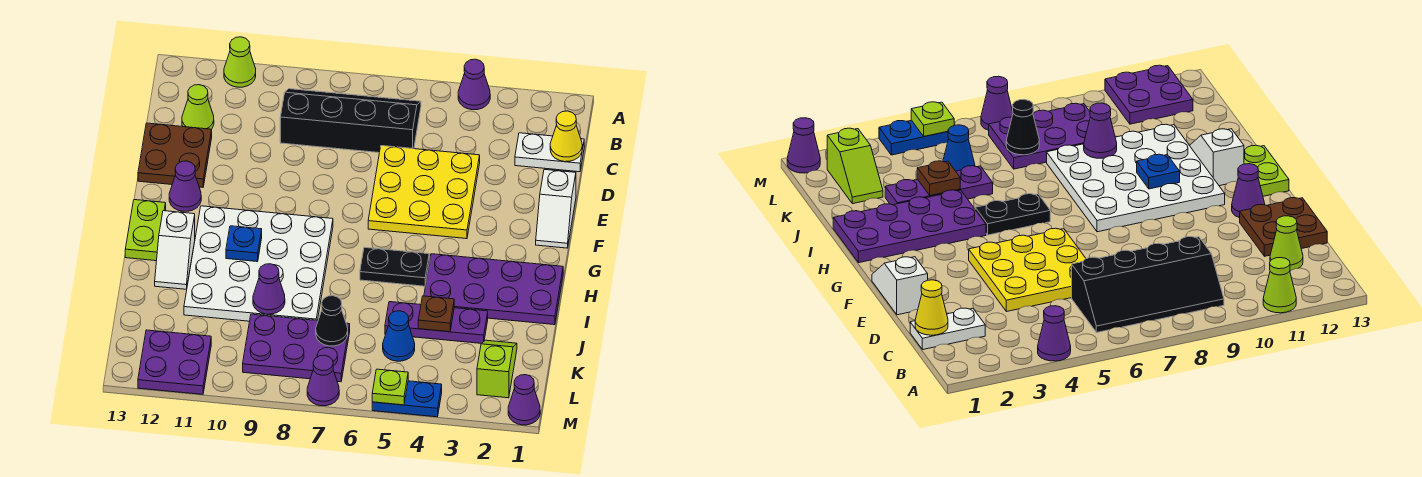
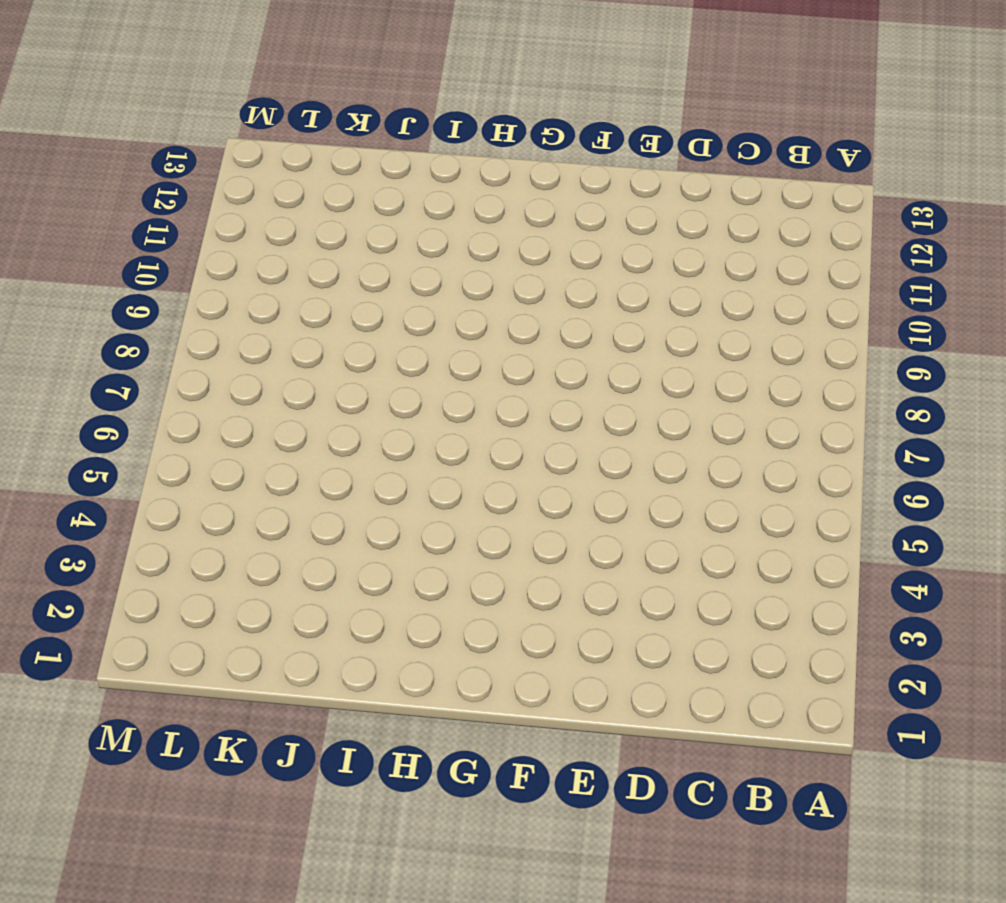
none -> purple cone A4 level 1
none -> lime cone A11 level 1
none -> black slope B6:C9 level 1 top C

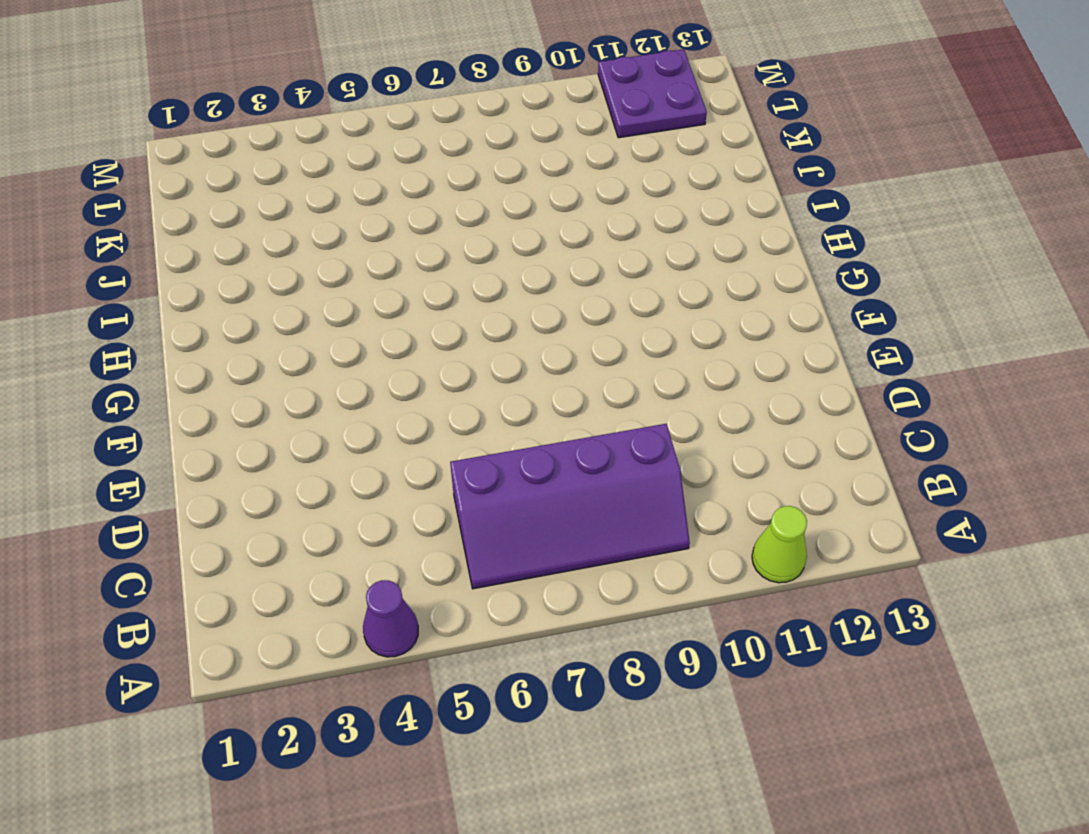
purple slope B6:C9 level 1 top C -> black slope B6:C9 level 1 top C
none -> white plate C1:C2 level 1
none -> lime cone C12 level 1
none -> yellow plate D4:F6 level 1

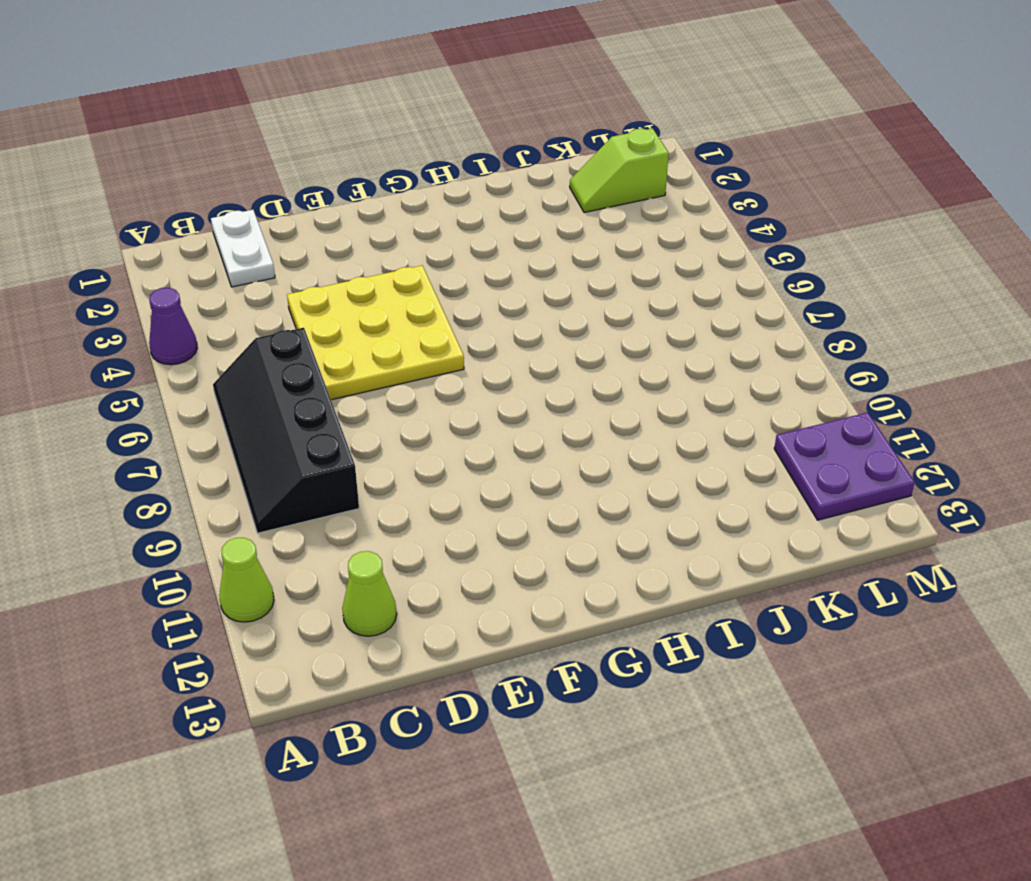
none -> brown plate D12:E13 level 1
none -> white slope E1:F1 level 1 top E
none -> purple cone F12 level 1

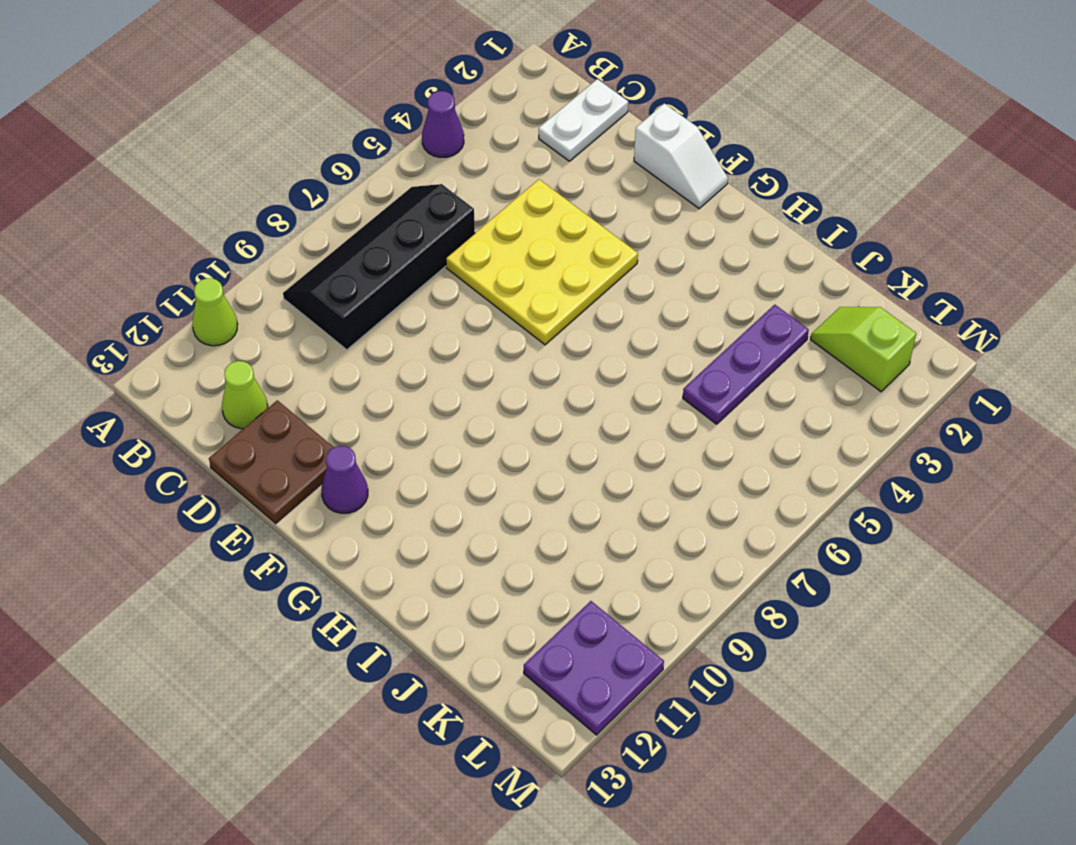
none -> white plate G8:J11 level 1
none -> lime plate G13:H13 level 1
none -> purple plate H1:I4 level 1

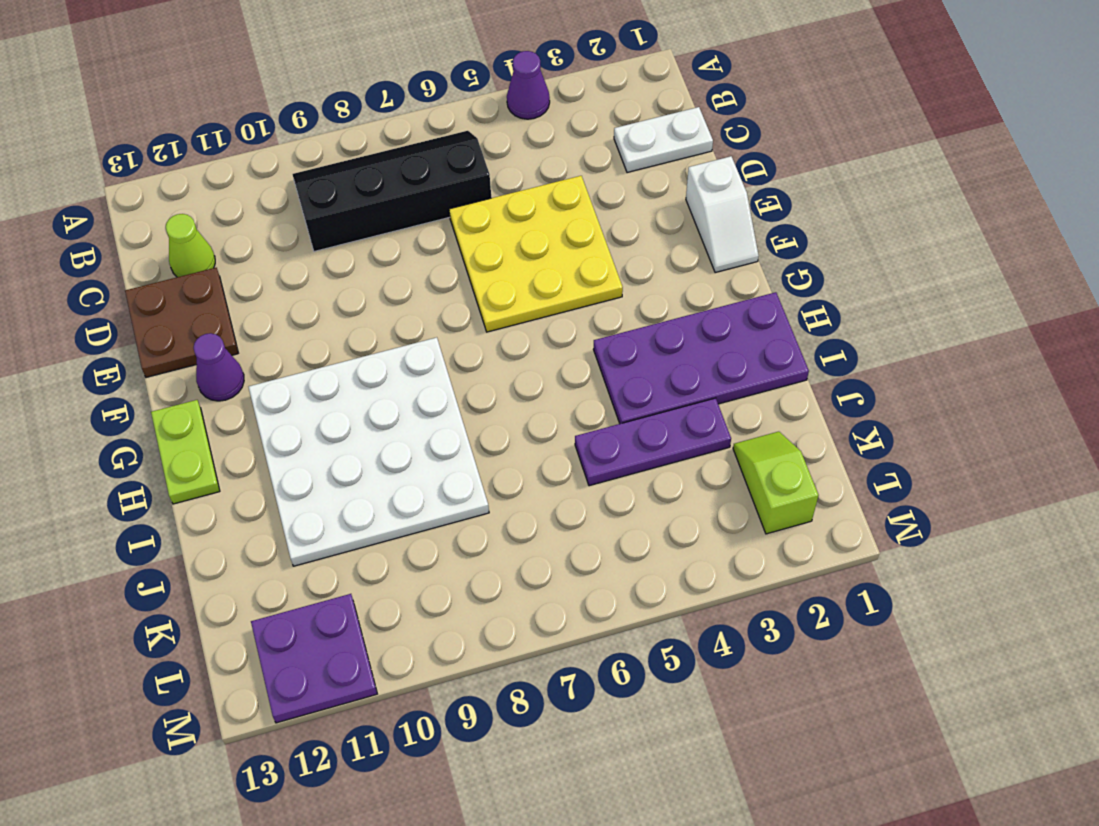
none -> lime cone A11 level 1
none -> black plate H5:H6 level 1
none -> white slope H12:I12 level 1 top H

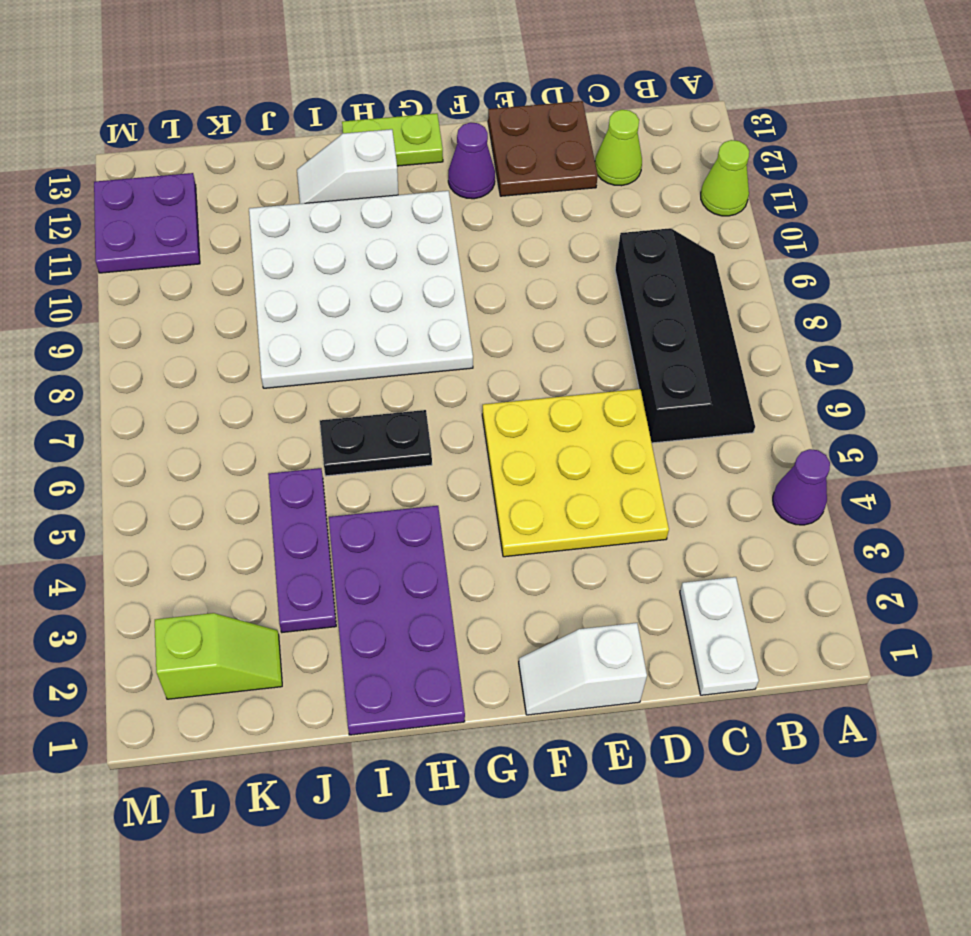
black plate H6:I6 level 1 -> black plate H5:H6 level 1
none -> blue cone K5 level 1
none -> purple plate K7:L9 level 1
none -> purple cone M1 level 1

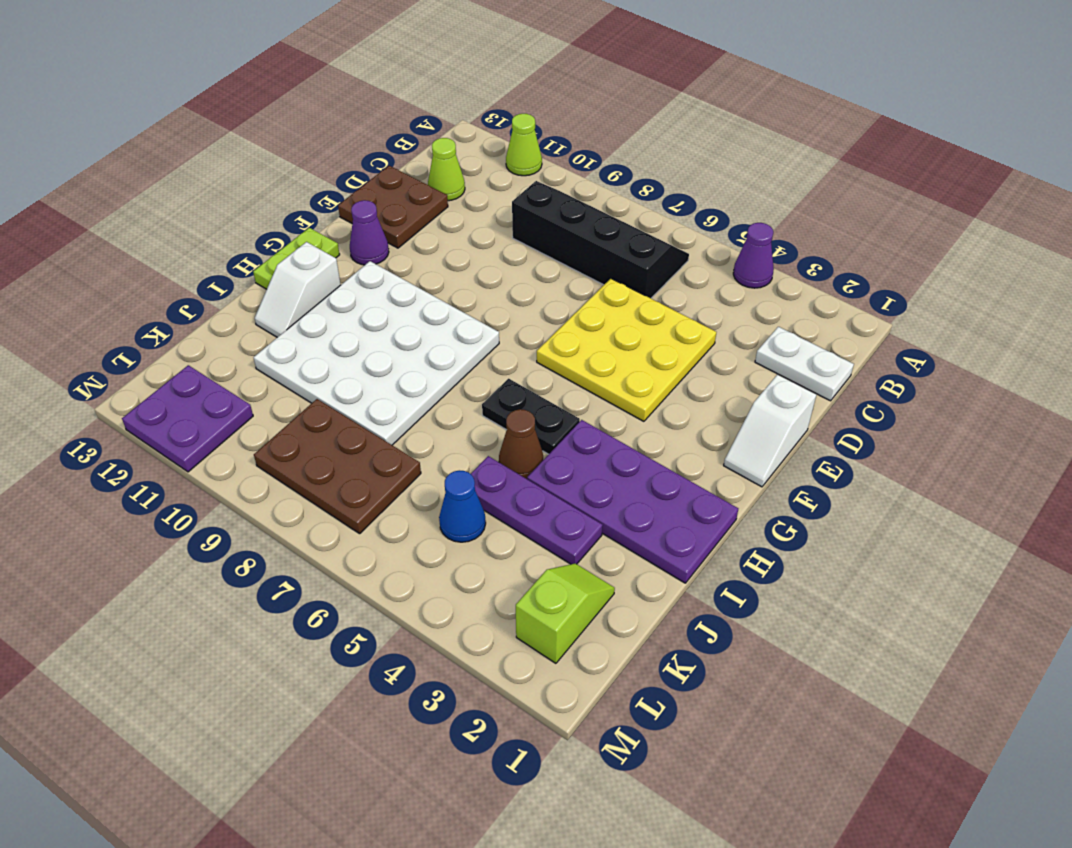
brown cone I5 level 1 -> none
brown plate K7:L9 level 1 -> purple plate K7:L9 level 1
none -> purple cone M1 level 1
none -> blue plate M4:M5 level 1
none -> purple cone M7 level 1

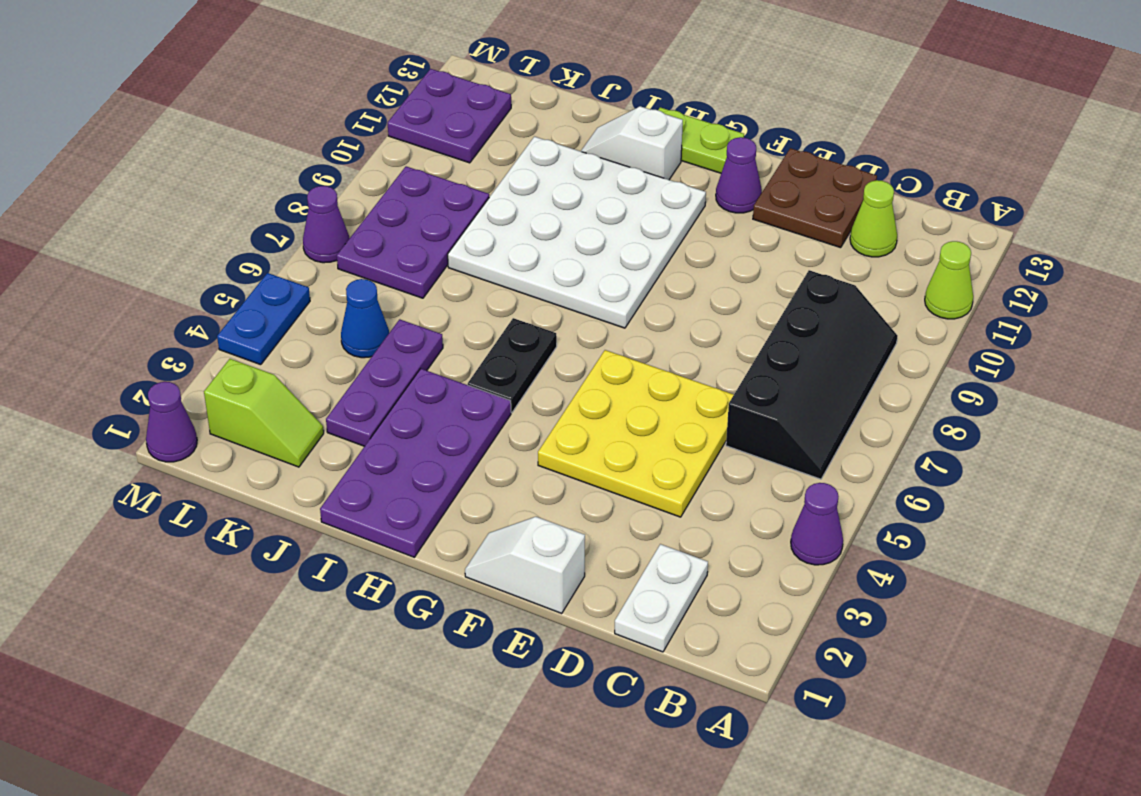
none -> yellow cone C1 level 2
none -> blue plate H10 level 2
none -> brown plate J4 level 2

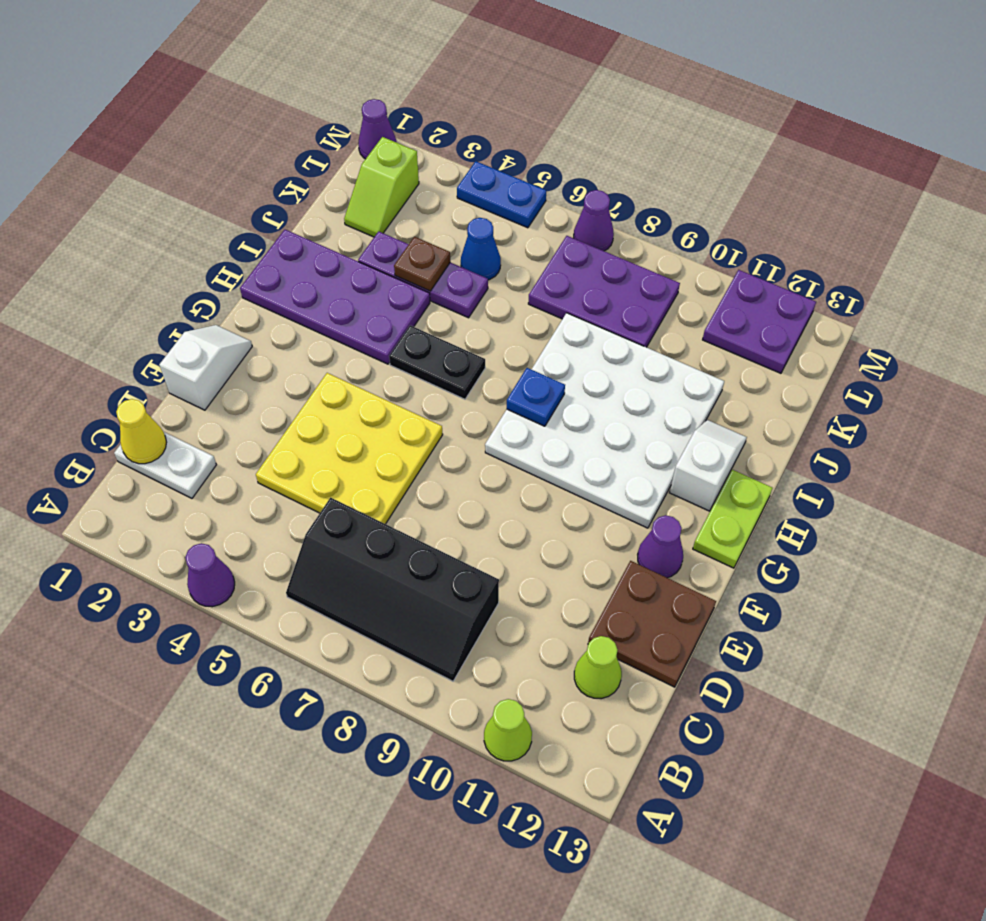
blue plate H8 level 2 -> blue plate H10 level 2
none -> purple cone J9 level 2
none -> black cone K7 level 2
none -> lime plate M5 level 2

